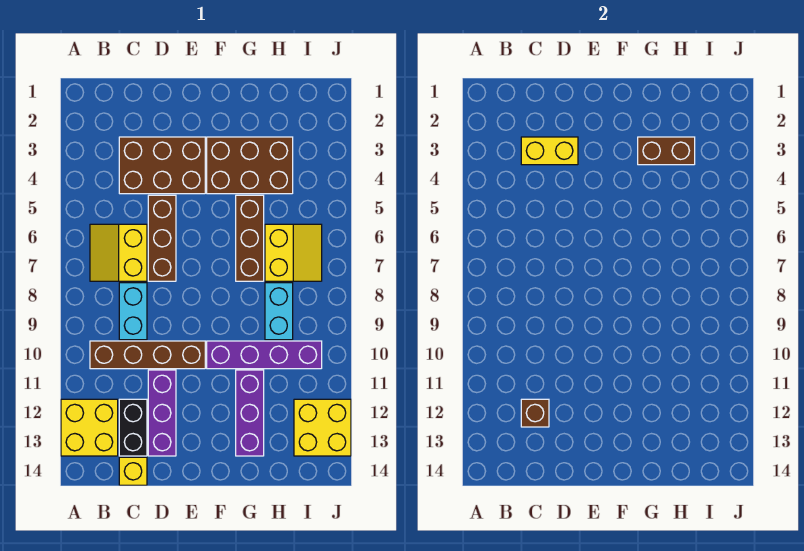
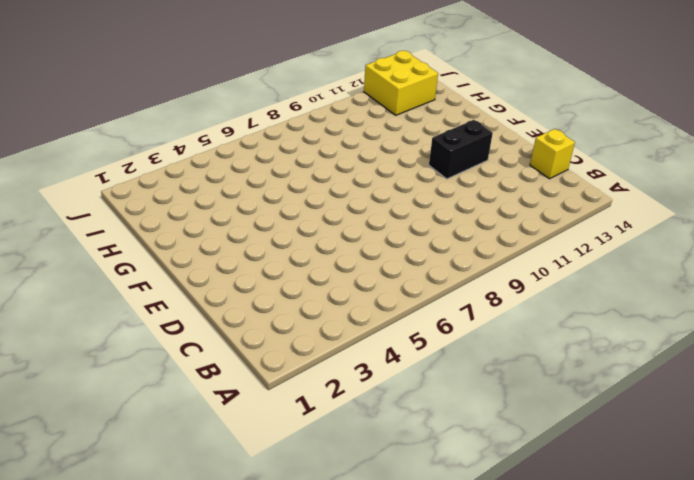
black brick E11:E12 level 1 -> black brick C12:C13 level 1
none -> yellow brick A12:B13 level 1
none -> yellow slope B6:C7 level 1 top C
none -> brown brick B10:E10 level 1

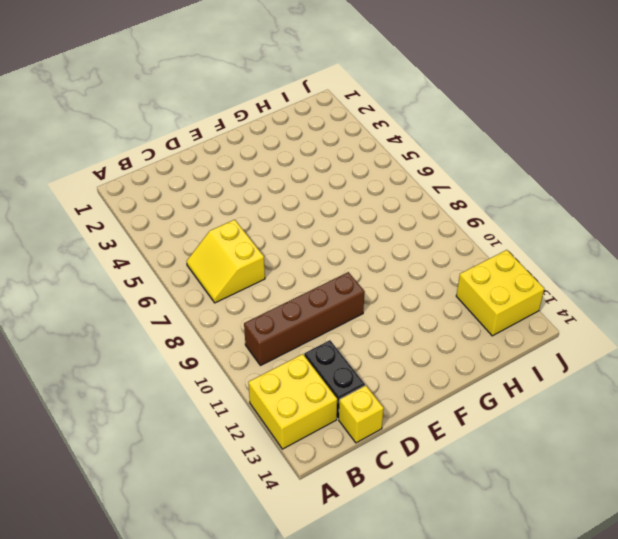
none -> brown brick C3:E4 level 1
none -> cyan brick C8:C9 level 1
none -> brown brick D5:D7 level 1

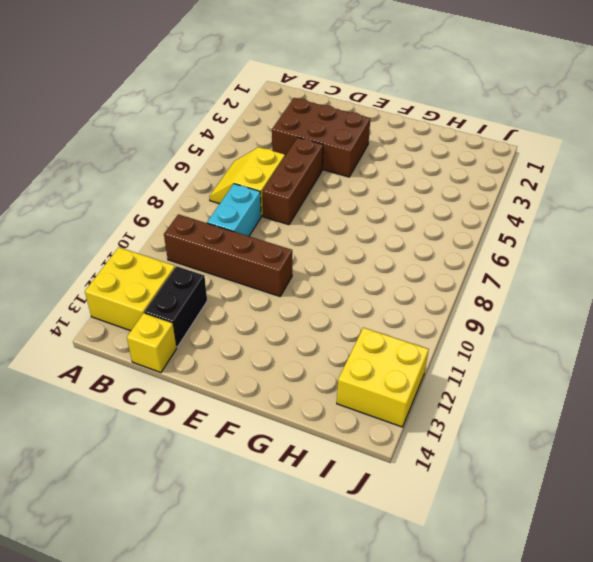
none -> purple brick D11:D13 level 1
none -> brown brick F3:H4 level 1
none -> purple brick F10:I10 level 1

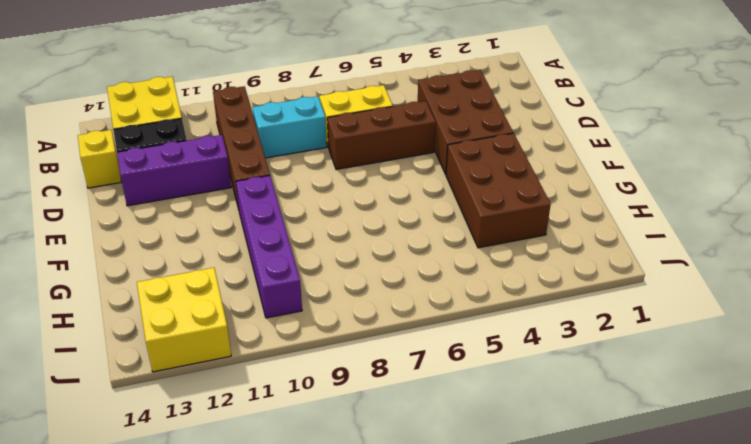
none -> brown brick G5:G7 level 1
none -> purple brick G11:G13 level 1
none -> yellow slope H6:I7 level 1 top H

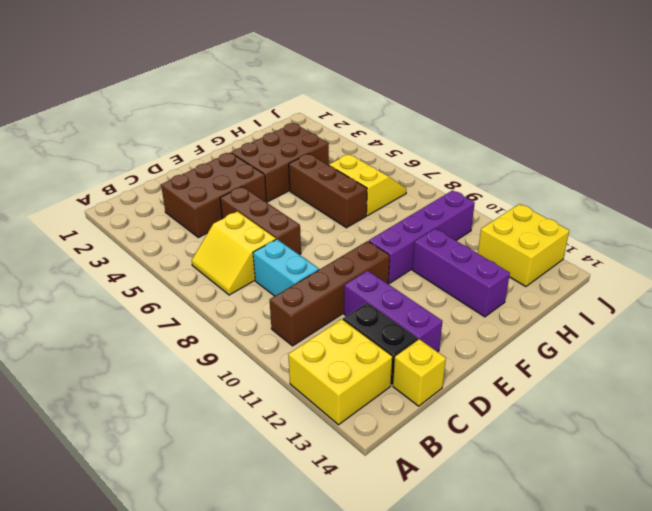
none -> cyan brick H8:H9 level 1
none -> yellow brick C3:D3 level 2
none -> brown brick C12 level 2

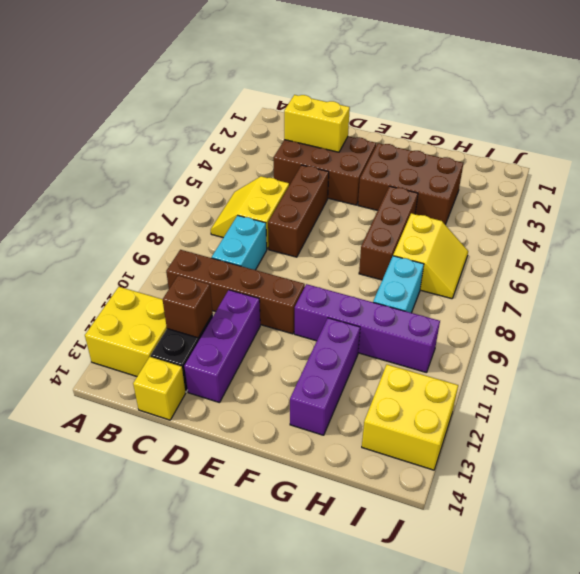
none -> brown brick G3:H3 level 2

